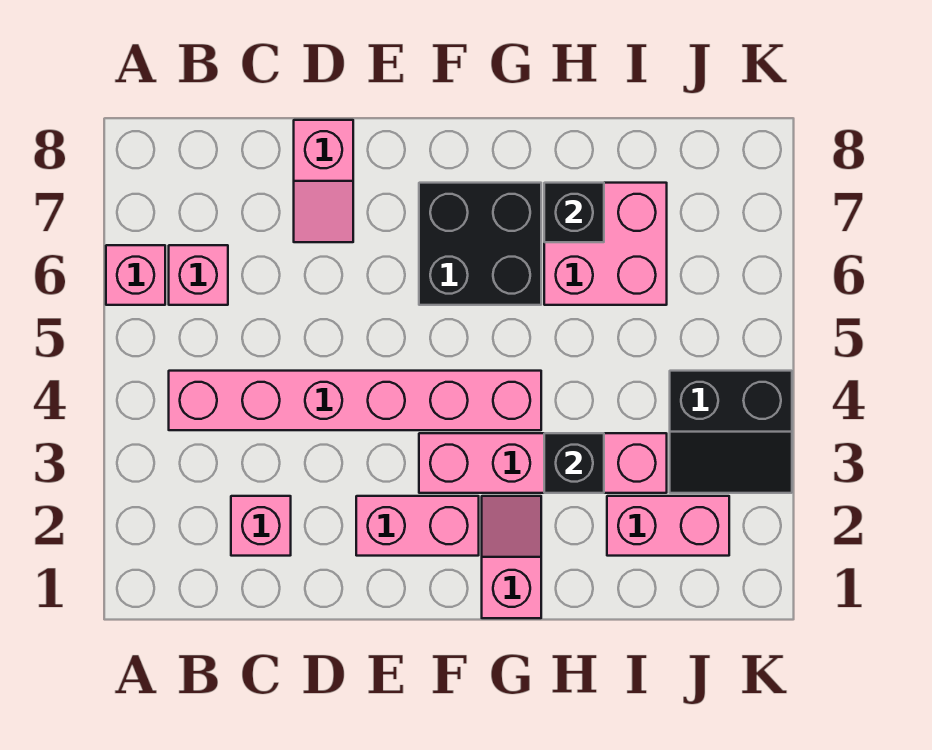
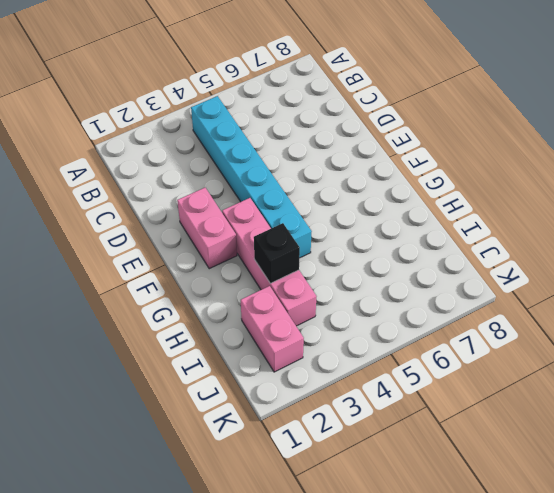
cyan brick B4:G4 level 1 -> pink brick B4:G4 level 1
none -> pink brick A6 level 1
none -> pink brick B6 level 1
none -> pink brick C2 level 1

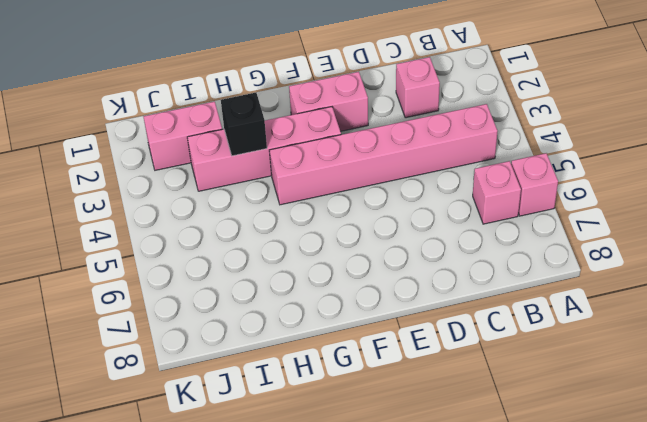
none -> pink slope D7:D8 level 1 top 8
none -> black brick F6:G7 level 1
none -> pink slope G1:G2 level 1 top 1

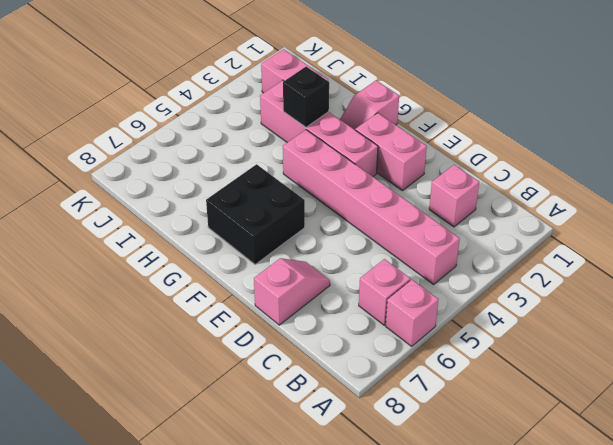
none -> pink brick H6:I7 level 1
none -> black slope J3:K4 level 1 top 4
none -> black brick H7 level 2

